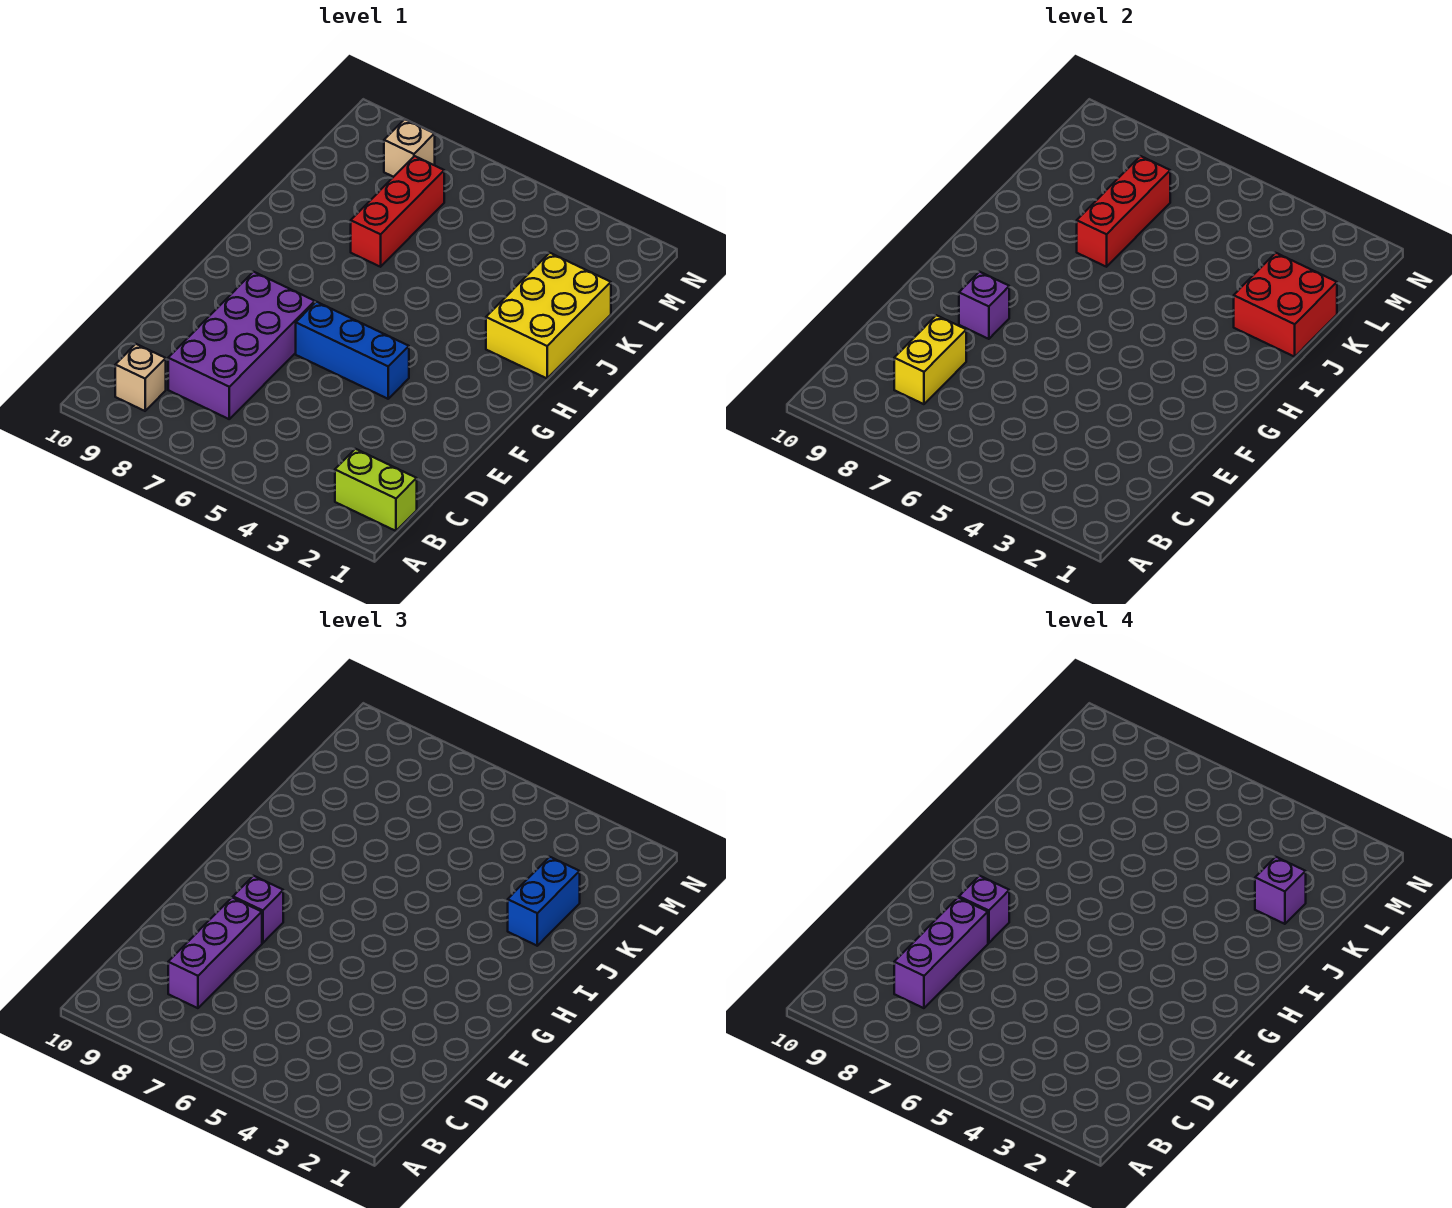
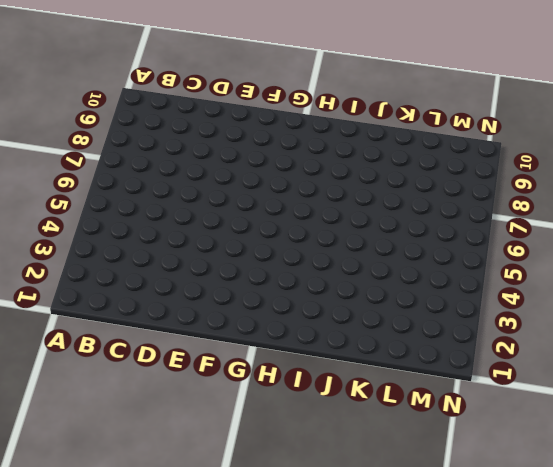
none -> lime brick B1:B2 level 1
none -> tan brick B9 level 1
none -> purple brick C7:F8 level 1

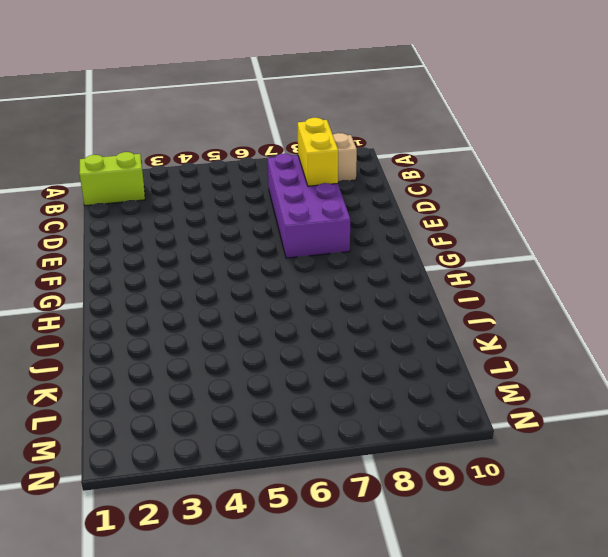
none -> blue brick F4:F6 level 1
none -> yellow brick I1:K2 level 1
none -> red brick J7:L7 level 1

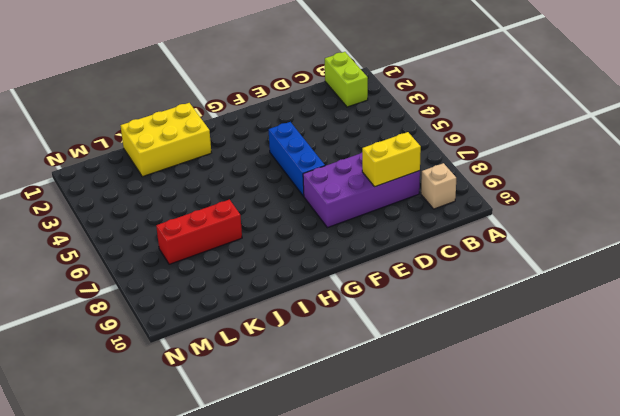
none -> tan brick M8 level 1
none -> purple brick F8 level 2
none -> red brick J1:K2 level 2

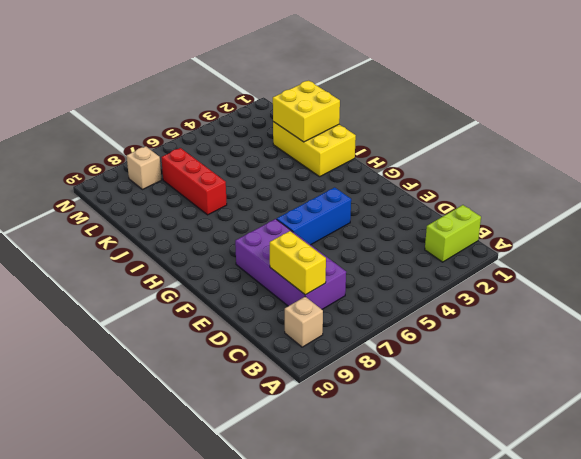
yellow brick J1:K2 level 2 -> red brick J1:K2 level 2
none -> purple brick F8 level 2
none -> red brick J7:L7 level 2
none -> purple brick C8:E8 level 3

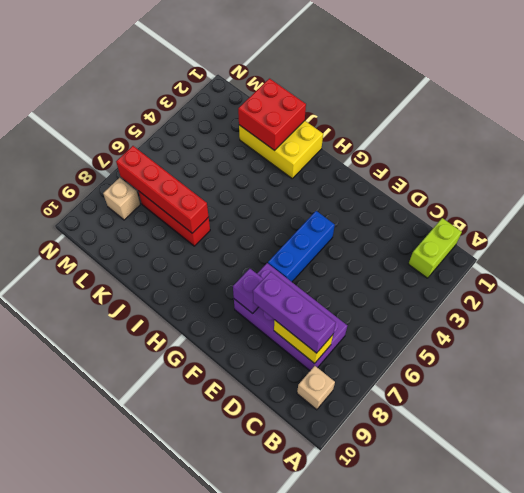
red brick J7:M7 level 2 -> red brick J7:L7 level 2
none -> purple brick F8 level 3
none -> blue brick J2:K2 level 3
none -> purple brick C8:E8 level 4

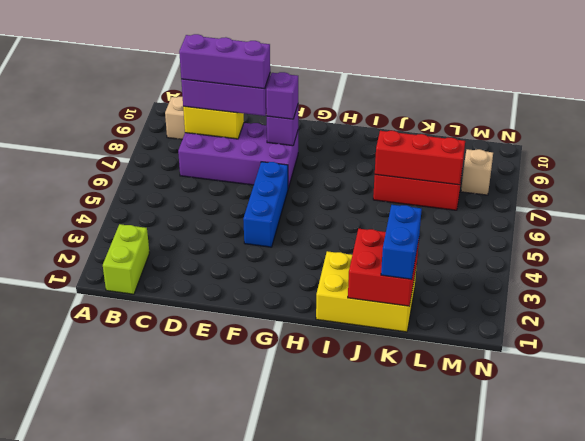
blue brick K1:K2 level 3 -> blue brick J2:K2 level 3
none -> purple brick F8 level 4
none -> purple brick K2 level 4

